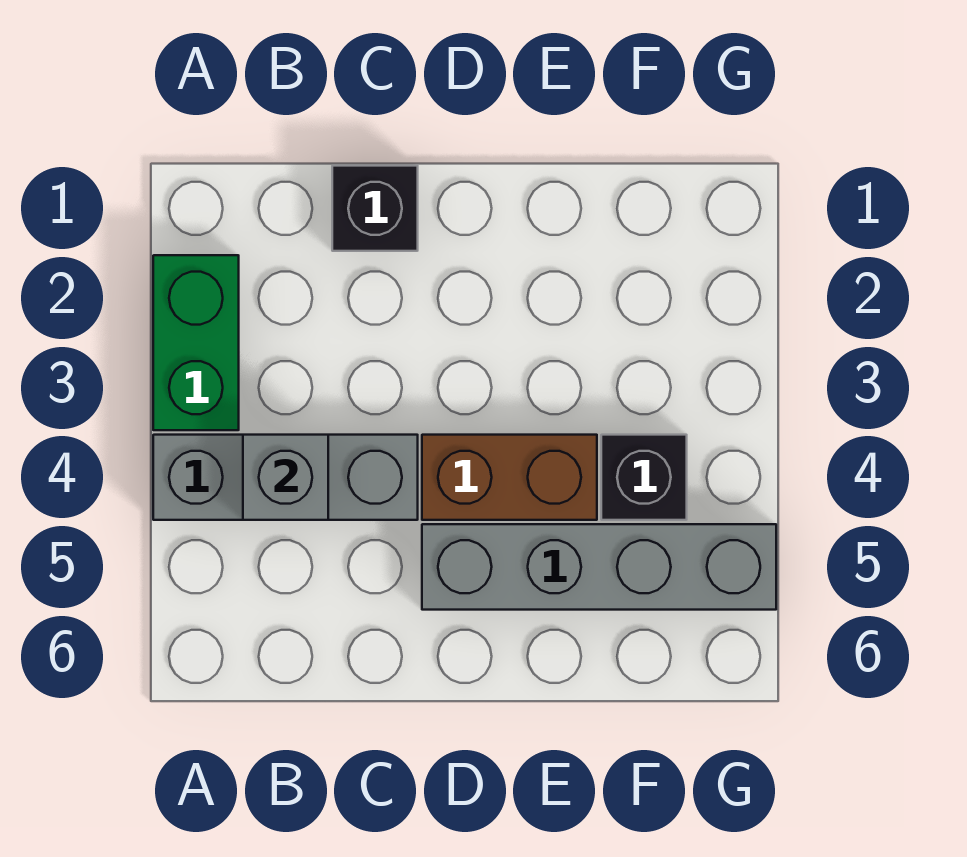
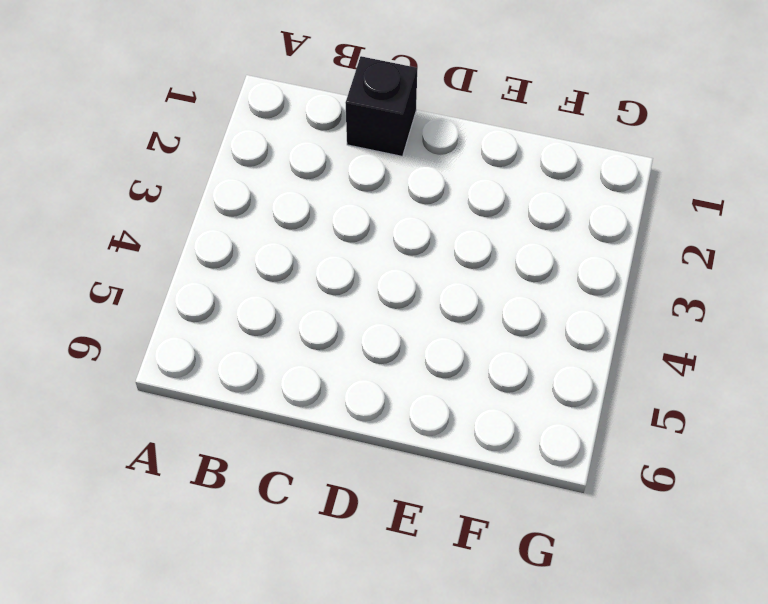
none -> green brick A2:A3 level 1
none -> grey brick A4:C4 level 1

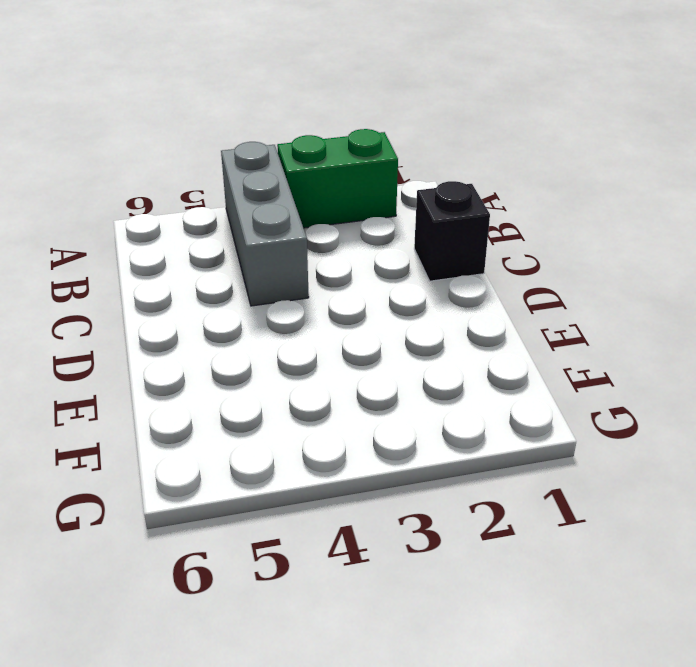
none -> brown brick D4:E4 level 1
none -> grey brick D5:G5 level 1

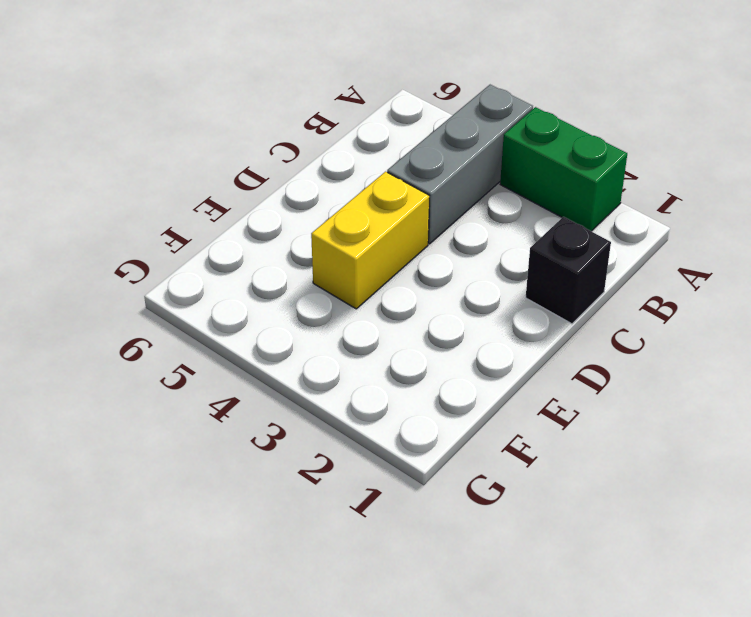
yellow brick D4:E4 level 1 -> brown brick D4:E4 level 1
none -> grey brick D5:G5 level 1
none -> black brick F4 level 1

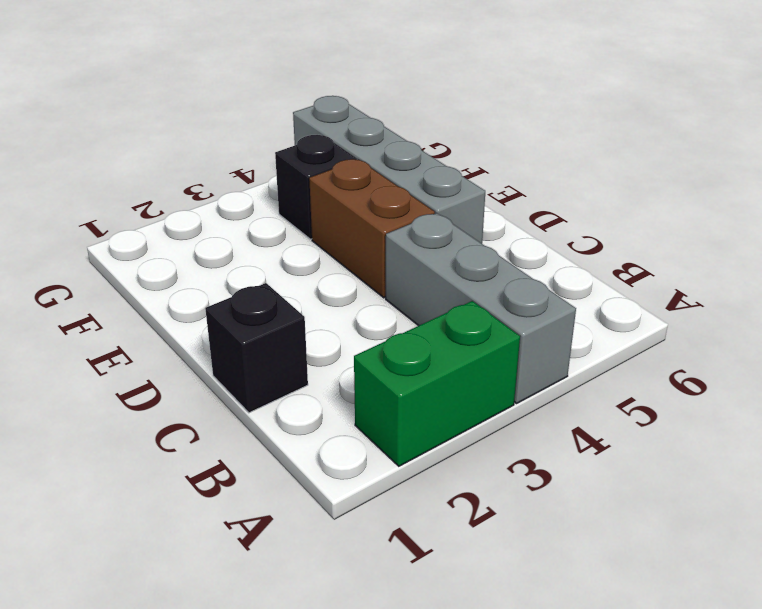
none -> grey brick B4 level 2

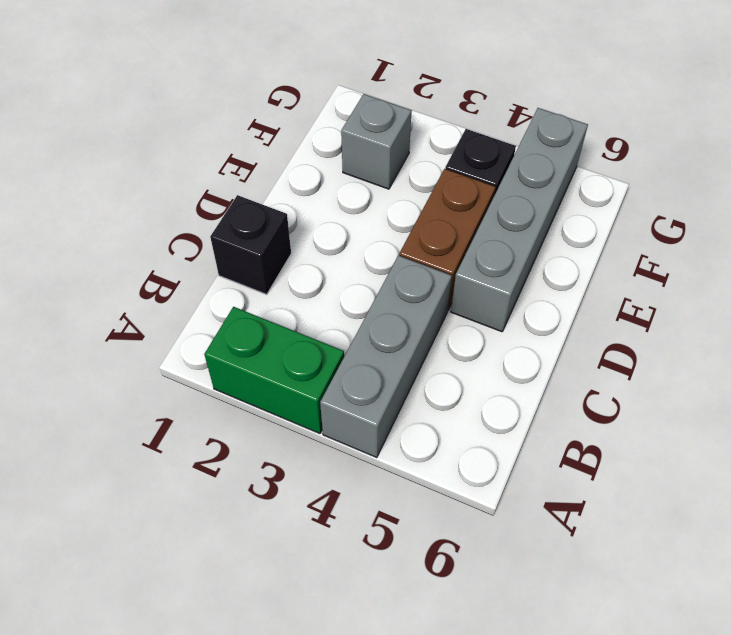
grey brick F2 level 1 -> grey brick B4 level 2

